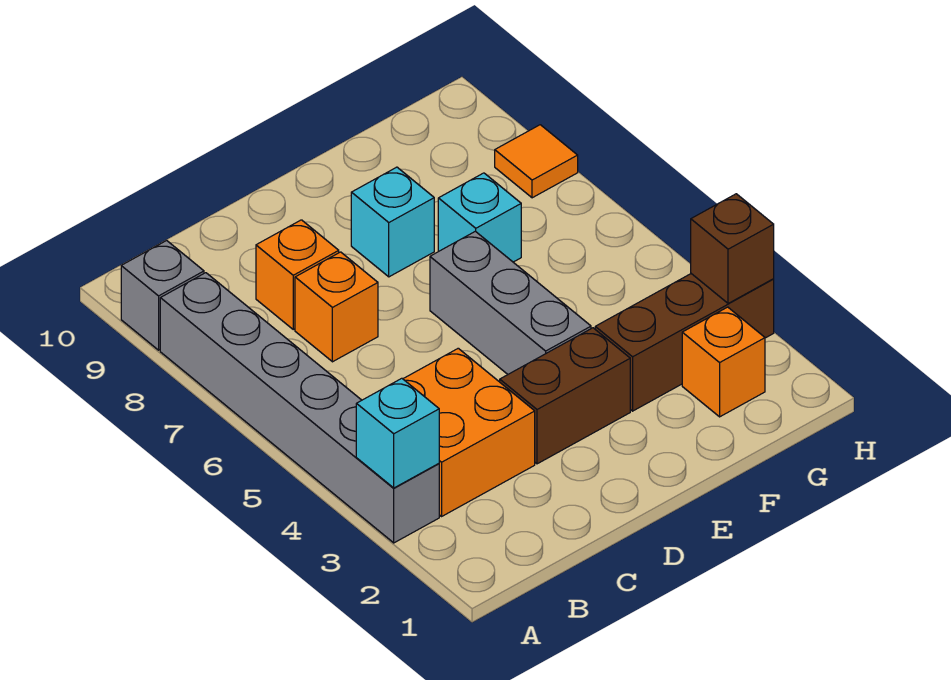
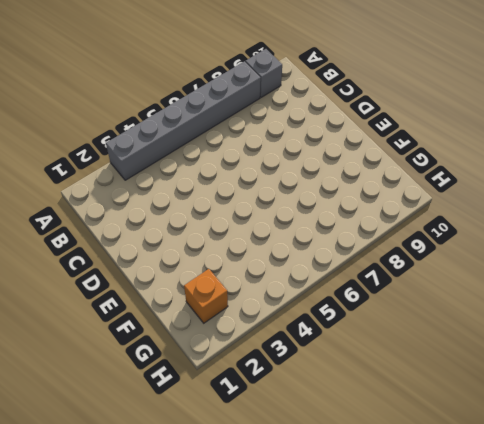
none -> orange brick B3:C4 level 1
none -> orange brick C7 level 1
none -> orange brick C8 level 1

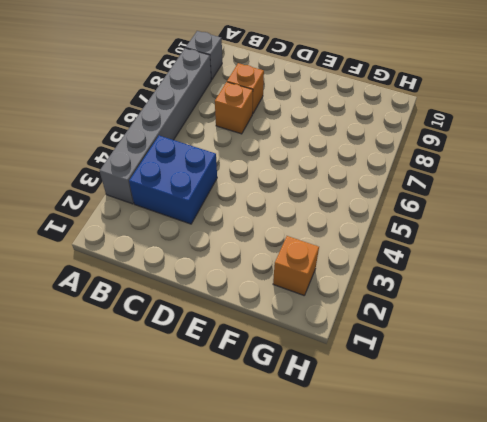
blue brick B3:C4 level 1 -> orange brick B3:C4 level 1
none -> brown brick D3:E3 level 1
none -> grey brick E4:E6 level 1
none -> cyan brick E8 level 1

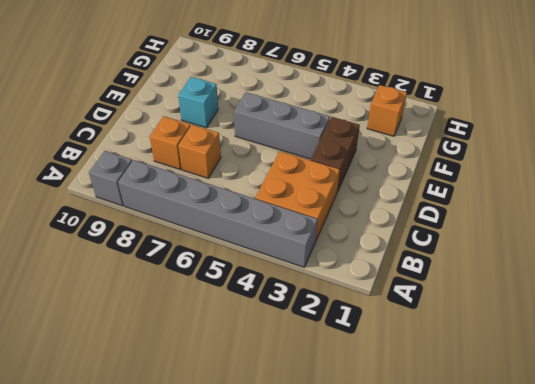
none -> brown brick F3:H3 level 1
none -> cyan brick F7 level 1
none -> orange tile H8 level 1

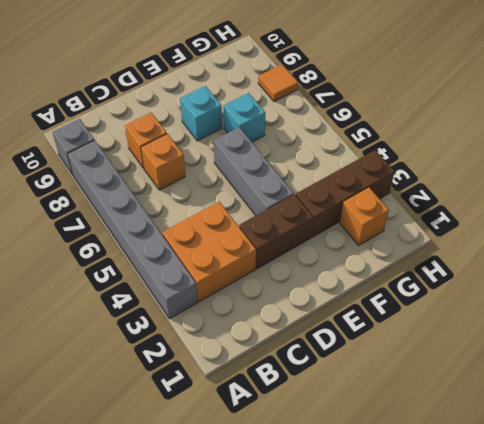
none -> cyan brick A3 level 2
none -> brown brick H3 level 2

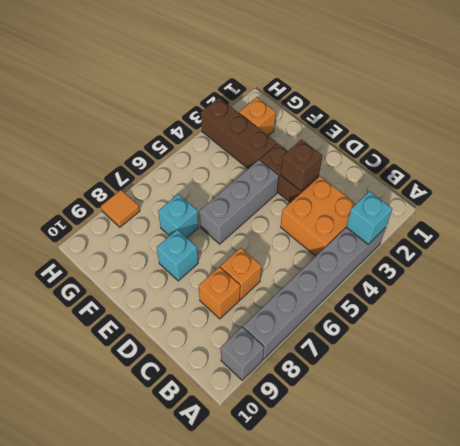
brown brick D3 level 2 -> brown brick H3 level 2

